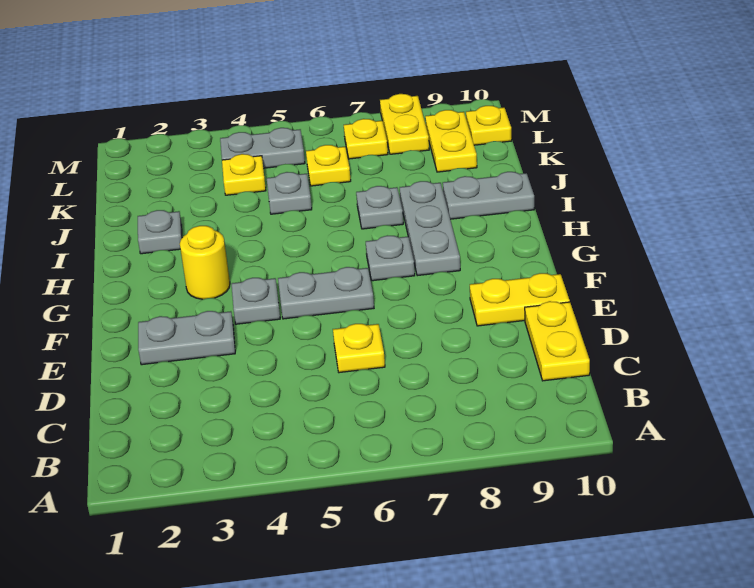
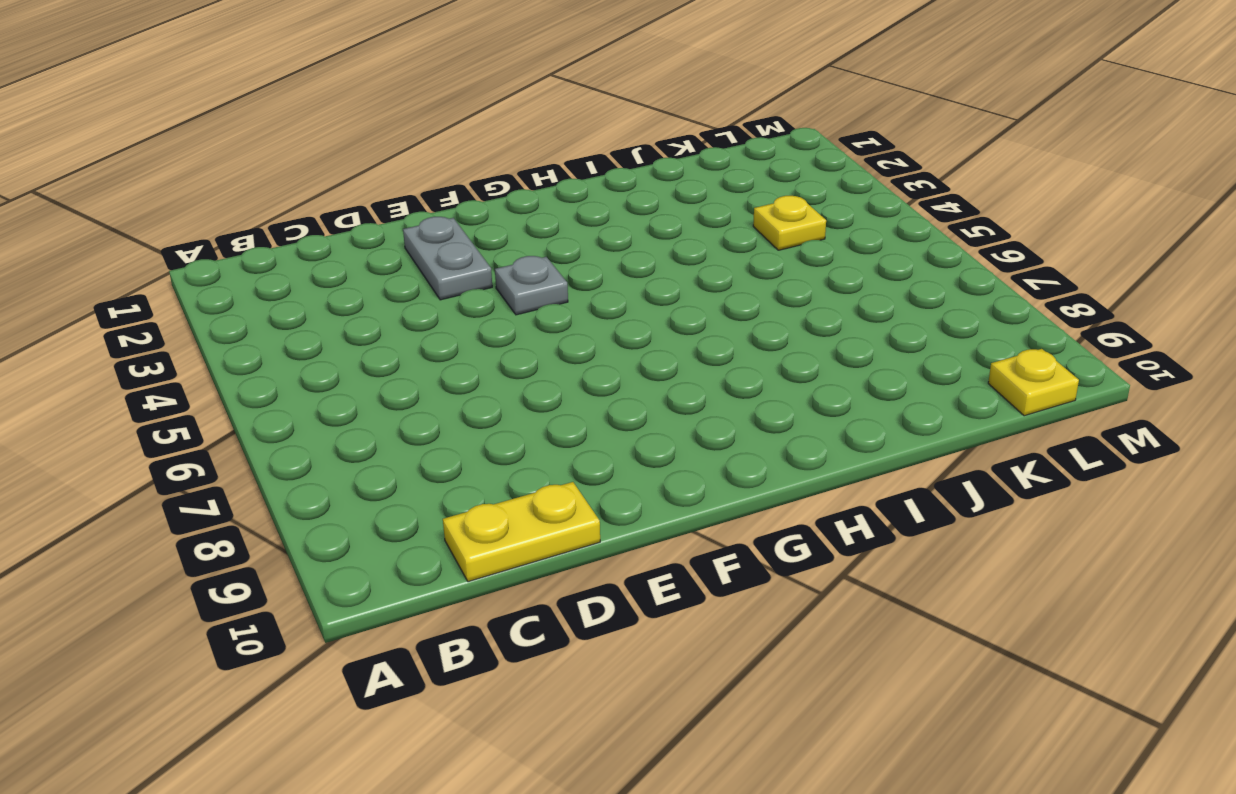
none -> yellow plate D6 level 1
none -> yellow plate E9:E10 level 1
none -> grey plate F5:F6 level 1

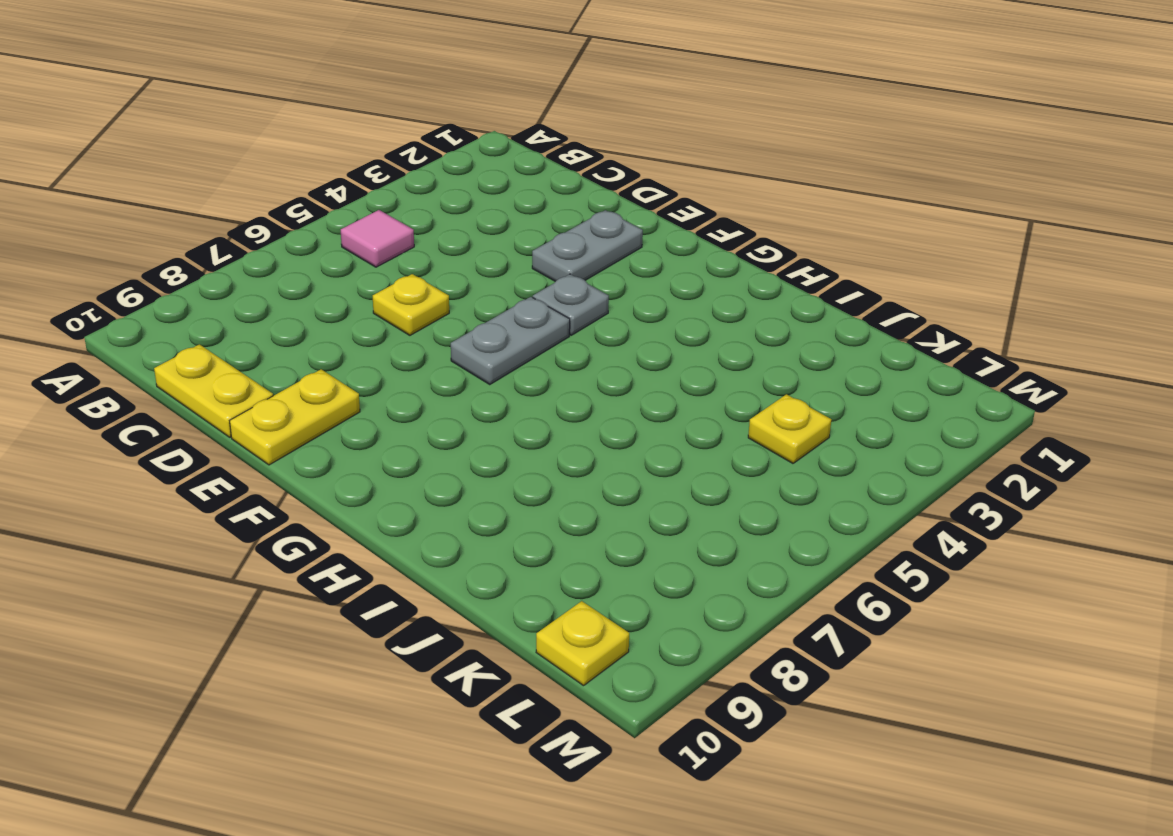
pink tile B5 level 1 -> none
none -> yellow round brick G3 level 1
none -> grey plate G7 level 1
none -> grey plate G8:I8 level 1

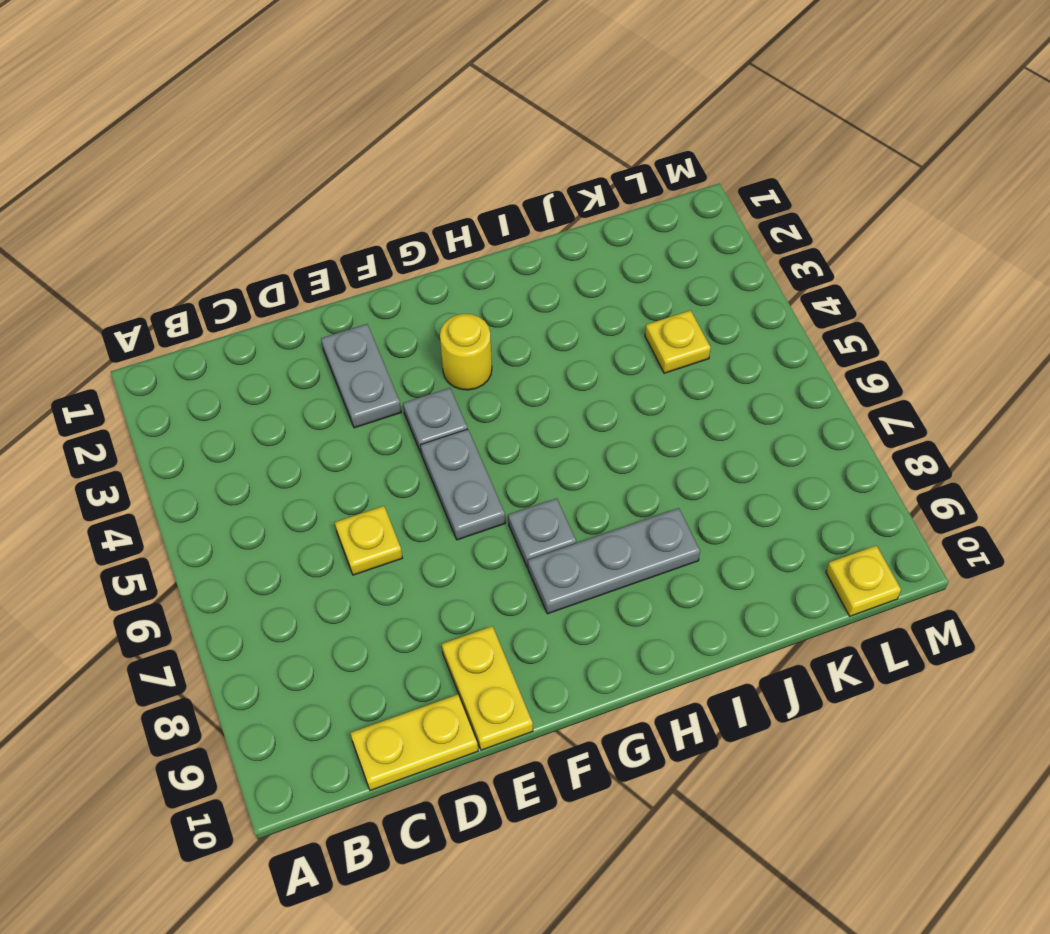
none -> grey plate I2 level 1
none -> grey plate I7 level 1
none -> grey plate I9:I10 level 1

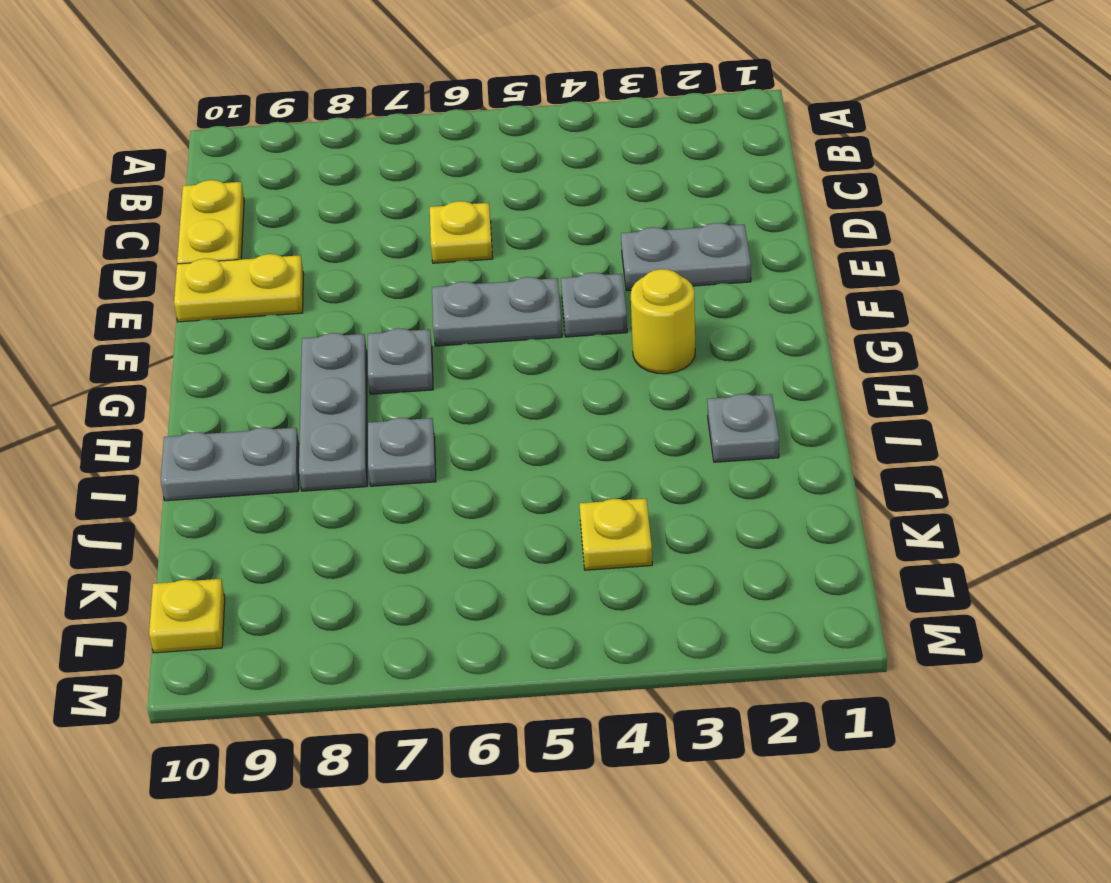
none -> grey plate J5 level 1
none -> yellow plate K6 level 1
none -> yellow plate K9:L9 level 1

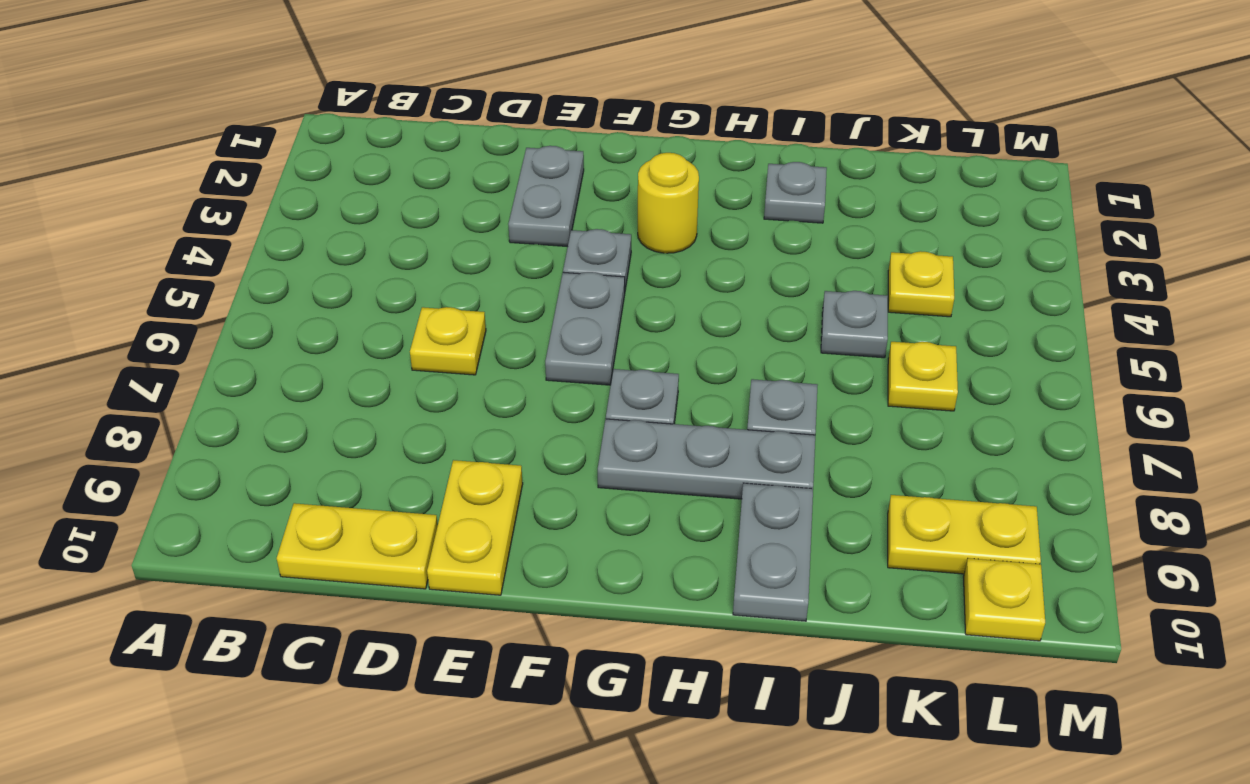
none -> grey plate L4:L5 level 1
none -> yellow plate L7 level 1
none -> yellow plate L8:M8 level 1

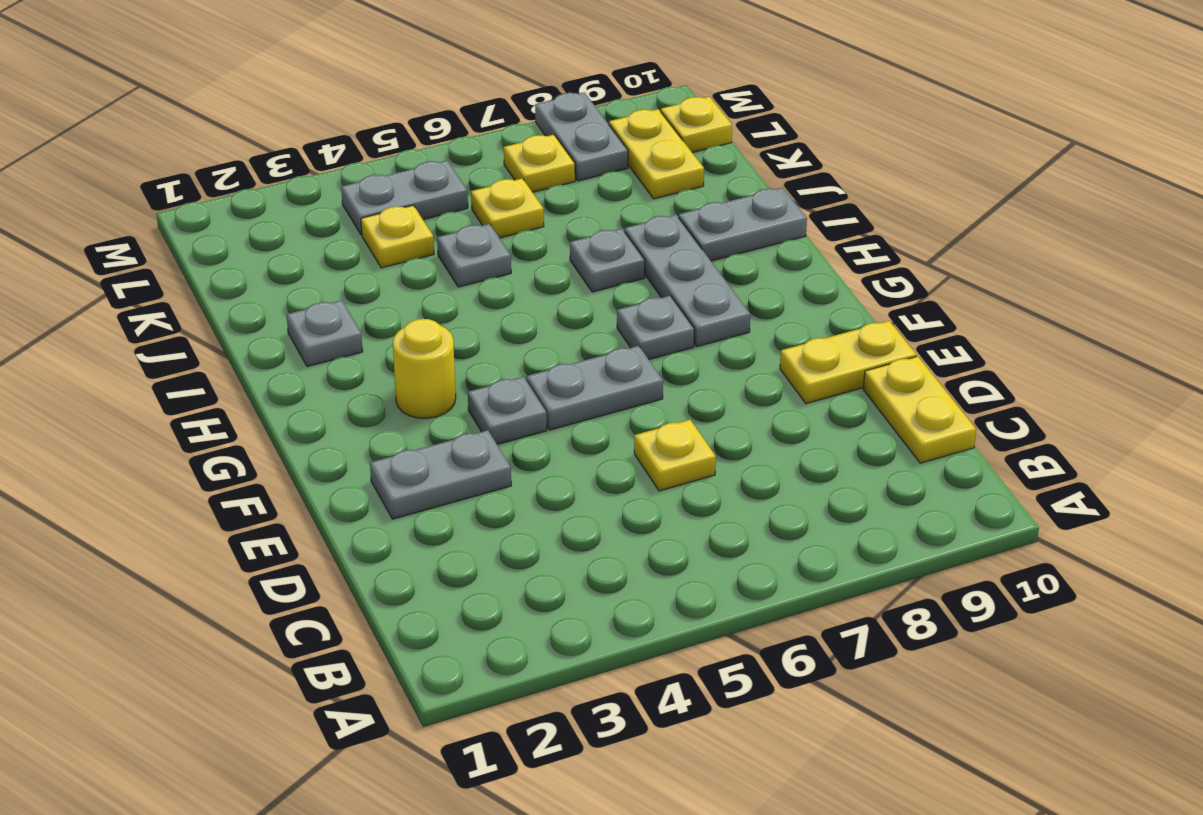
grey plate L8:M8 level 1 -> yellow plate L8:M8 level 1

